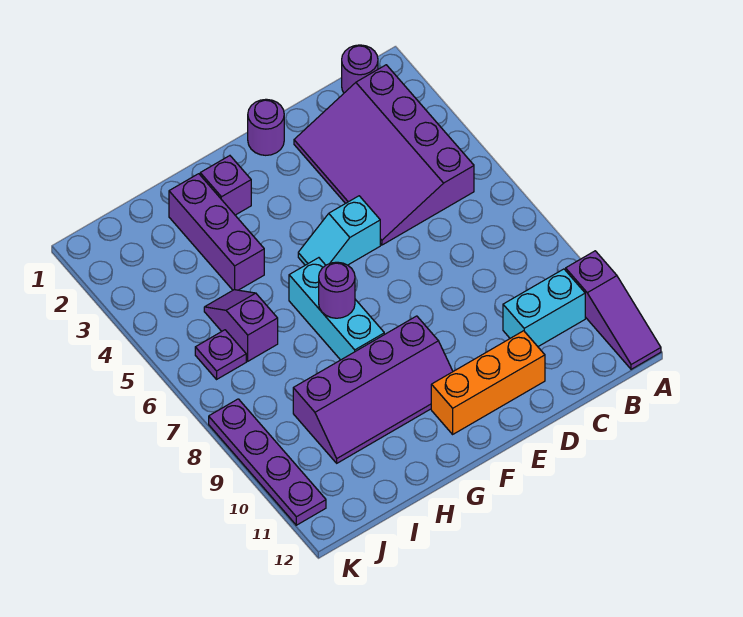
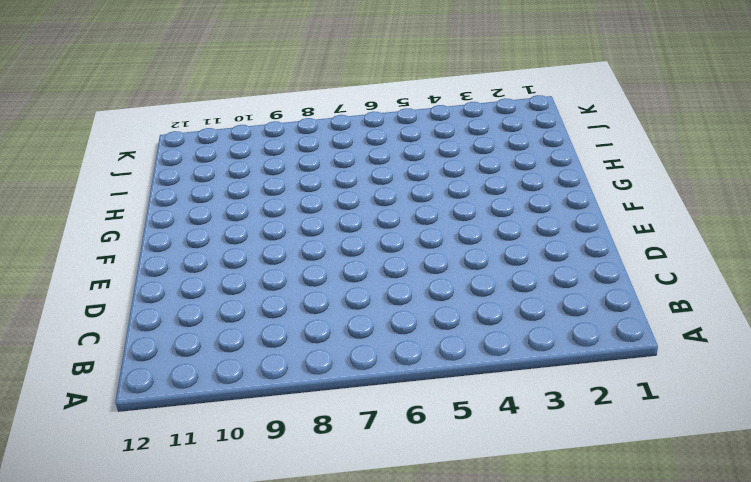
none -> purple slope A10:A12 level 1 top 10
none -> purple round brick B1 level 1
none -> purple slope B2:D5 level 1 top B

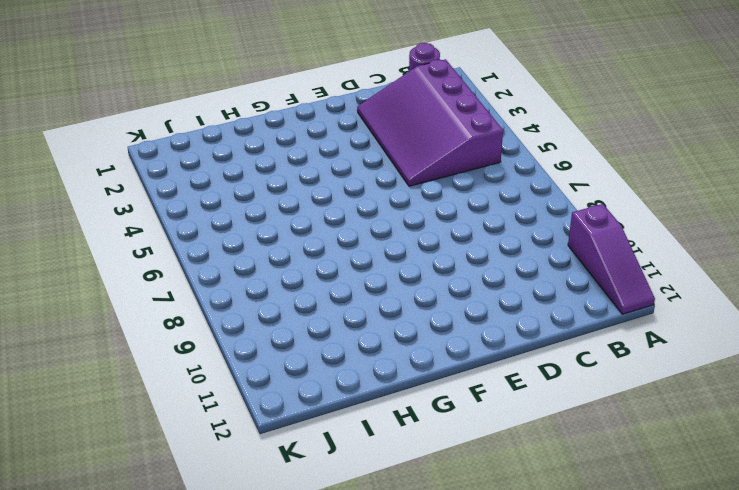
none -> cyan brick B10:C10 level 1
none -> orange brick D11:F11 level 1
none -> purple round brick E1 level 1

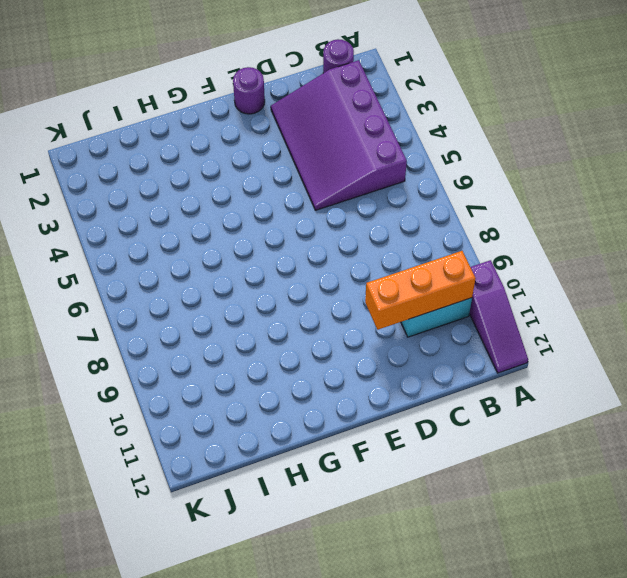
orange brick B10:D10 level 2 -> orange brick D11:F11 level 1
none -> cyan slope E5:F5 level 1 top E
none -> purple slope F9:I10 level 1 top 9
none -> purple brick G2 level 1

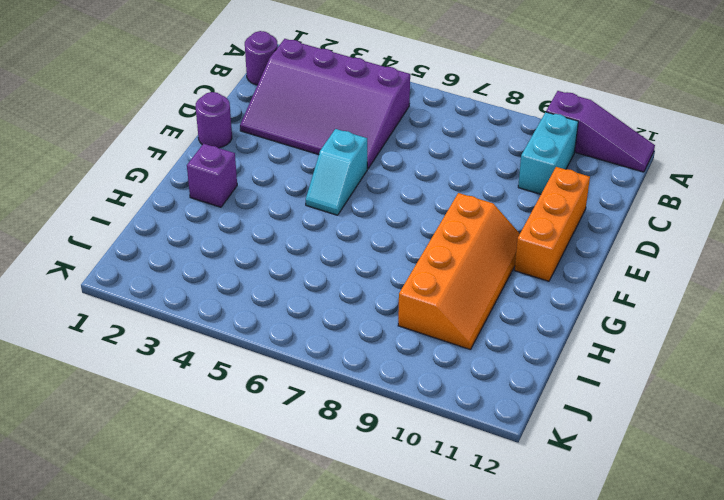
orange slope F9:I10 level 1 top 9 -> purple slope F9:I10 level 1 top 9
none -> cyan brick G6:G8 level 1
none -> purple brick H2:H4 level 1
none -> purple slope I5:I6 level 1 top 6

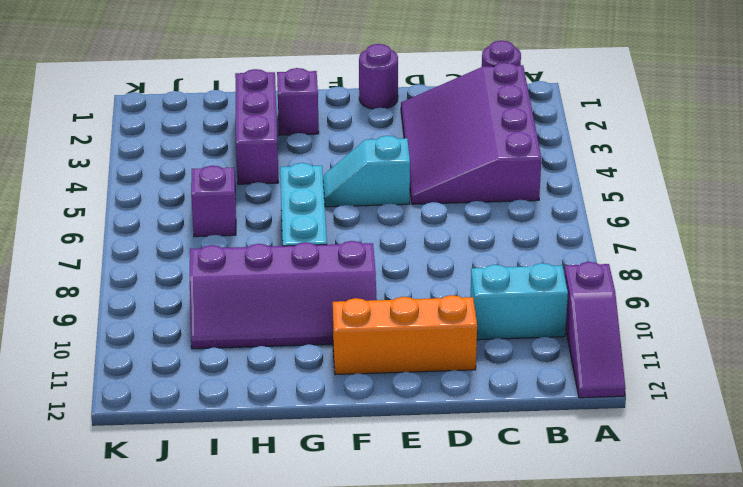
none -> purple plate J6 level 1
none -> purple plate K8:K11 level 1
none -> purple round brick G7 level 2

